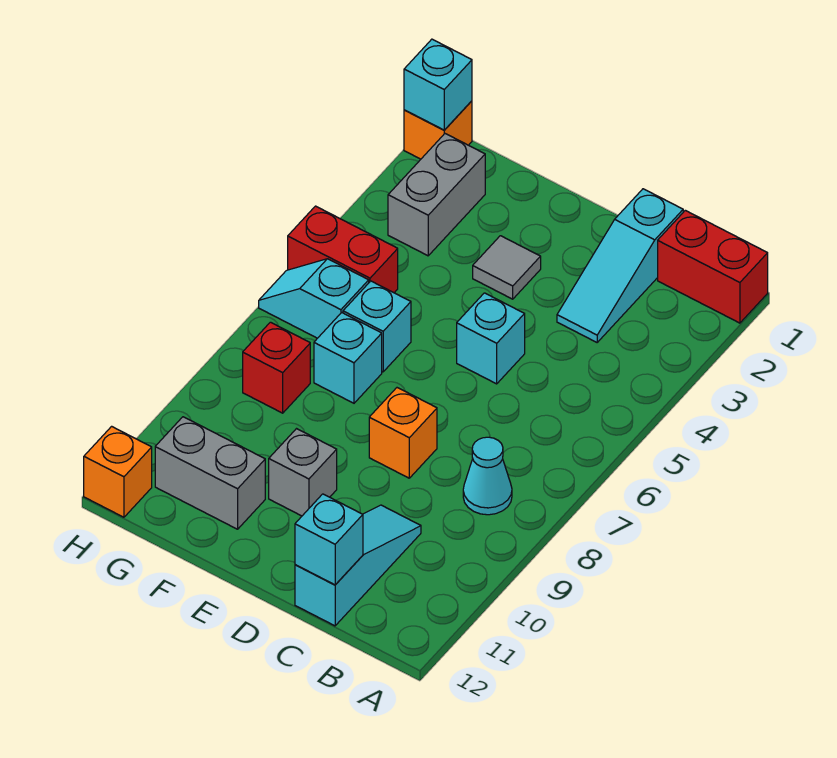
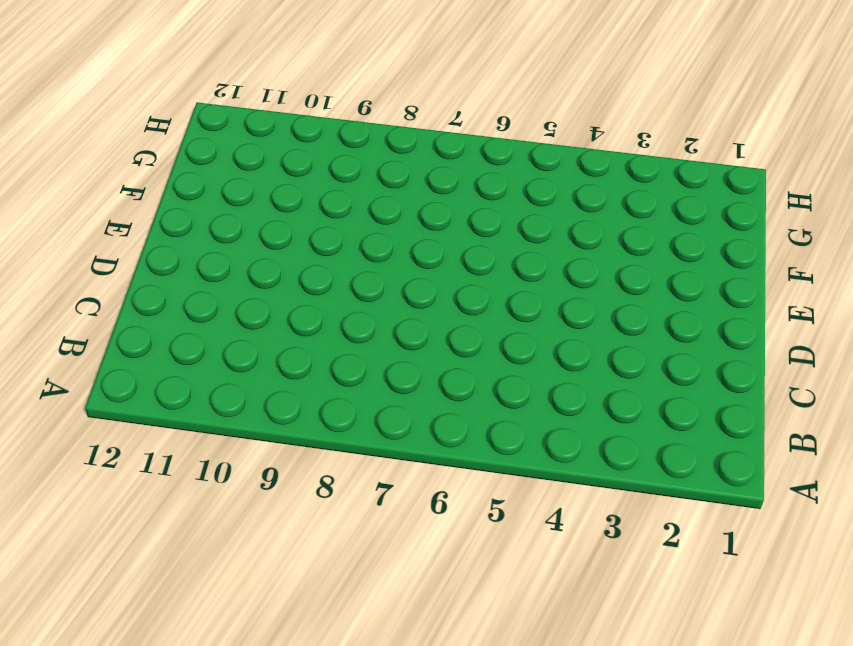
none -> red brick A1:B1 level 1
none -> cyan cone B8 level 1
none -> cyan slope C1:C3 level 1 top 1

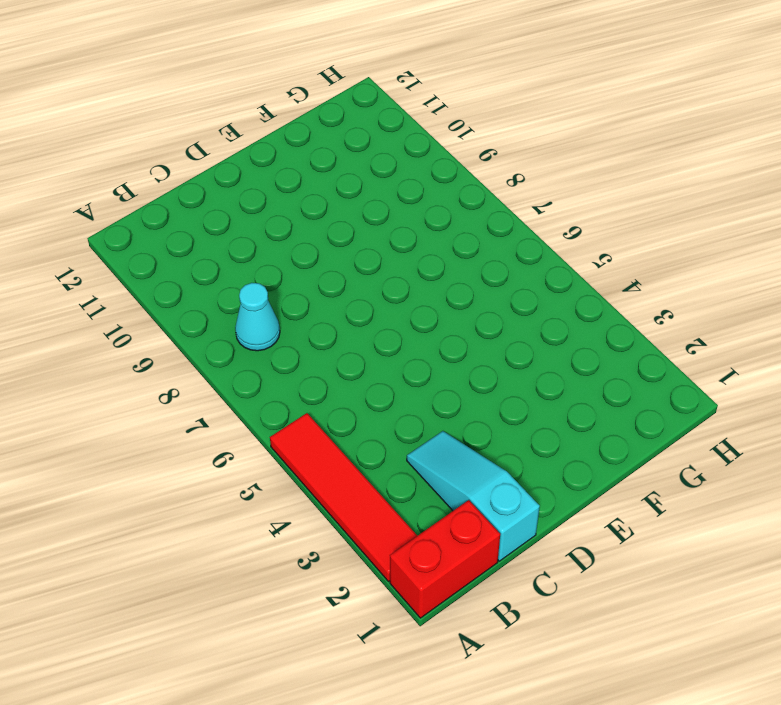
red tile A2:A5 level 1 -> none
none -> cyan slope C10:C12 level 1 top 12
none -> cyan brick D5 level 1
none -> orange brick D8 level 1

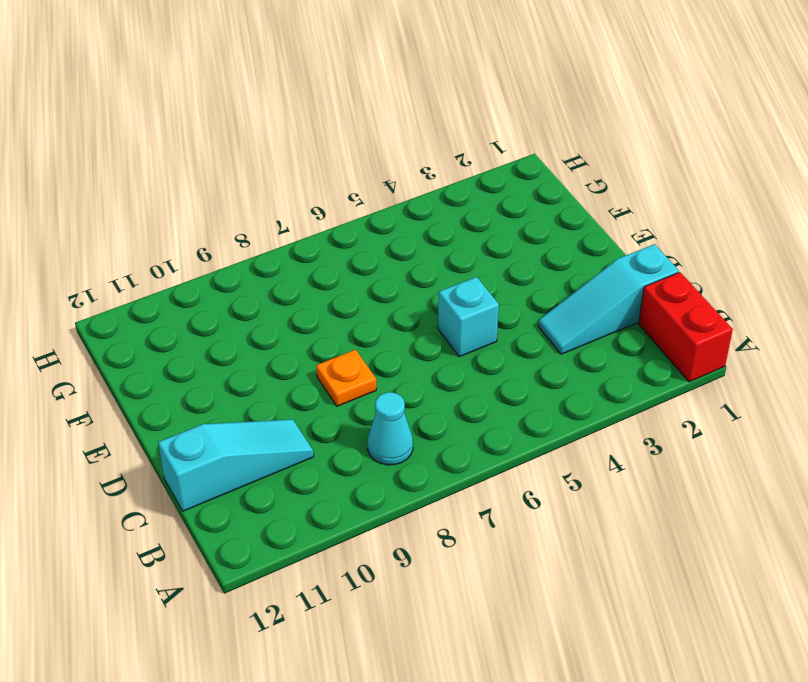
orange plate D8 level 1 -> orange brick D8 level 1
none -> grey tile E3 level 1
none -> grey brick E10 level 1
none -> cyan brick F6 level 1

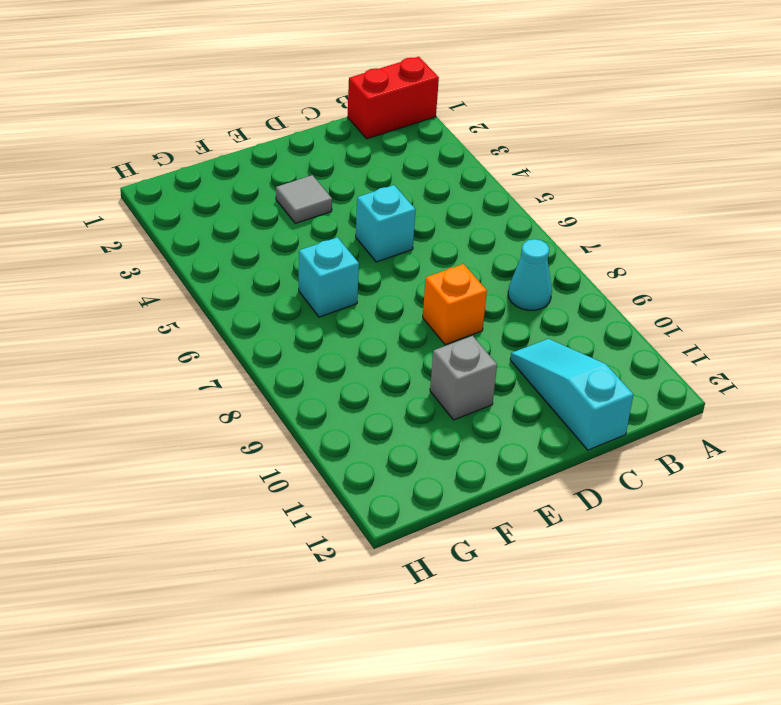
none -> cyan slope C1:C3 level 1 top 1
none -> cyan brick F7 level 1
none -> grey brick F11:G11 level 1

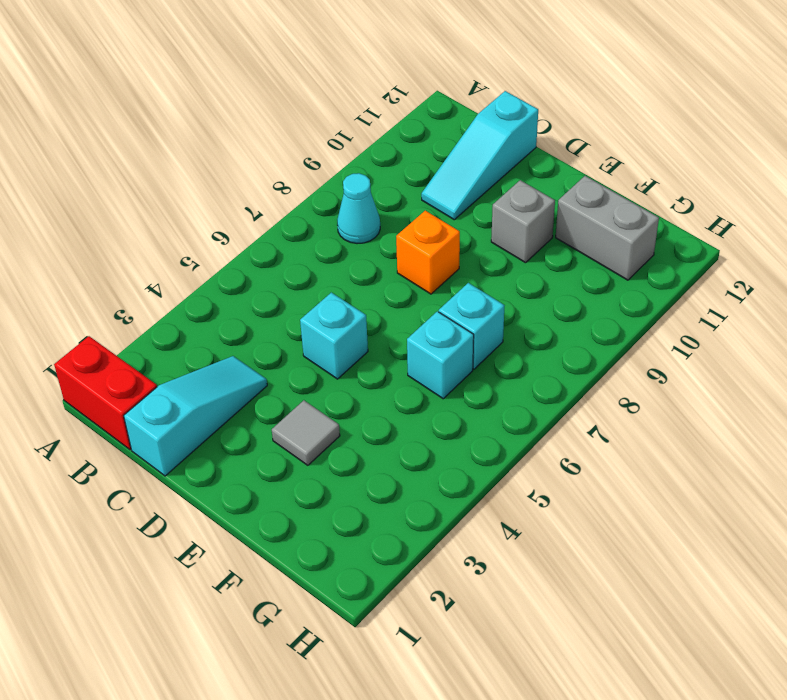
none -> grey brick G2:G3 level 1
none -> red brick G5:H5 level 1
none -> cyan slope G6:H6 level 1 top G

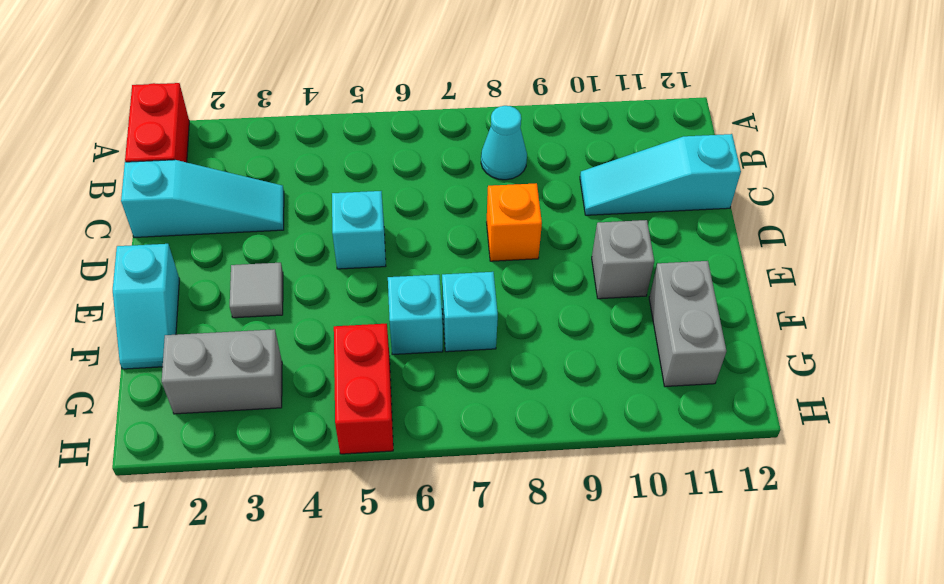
cyan slope E1:F1 level 1 top E -> cyan slope G6:H6 level 1 top G
none -> red brick G8 level 1
none -> orange brick H1 level 1
none -> orange brick H12 level 1

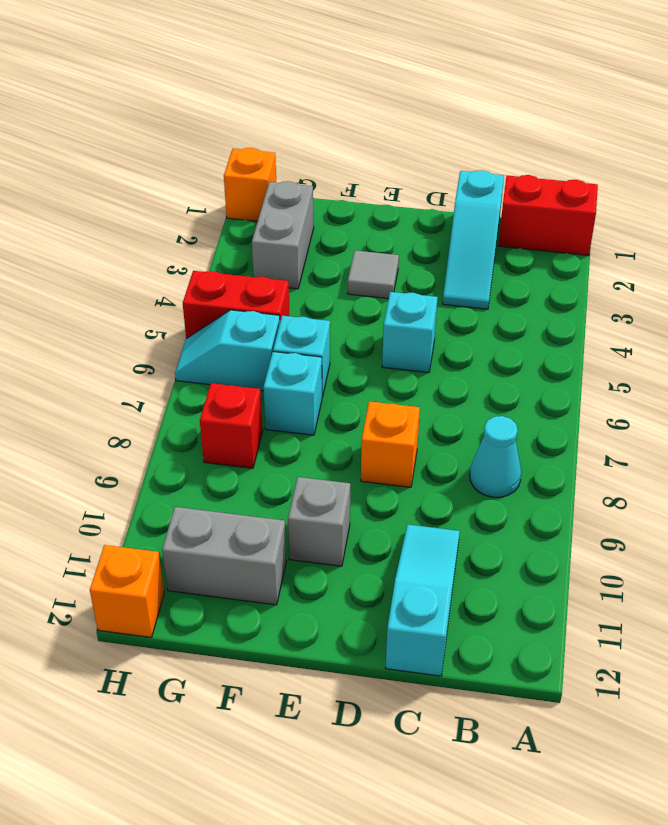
none -> cyan brick C12 level 2
none -> cyan brick H1 level 2

